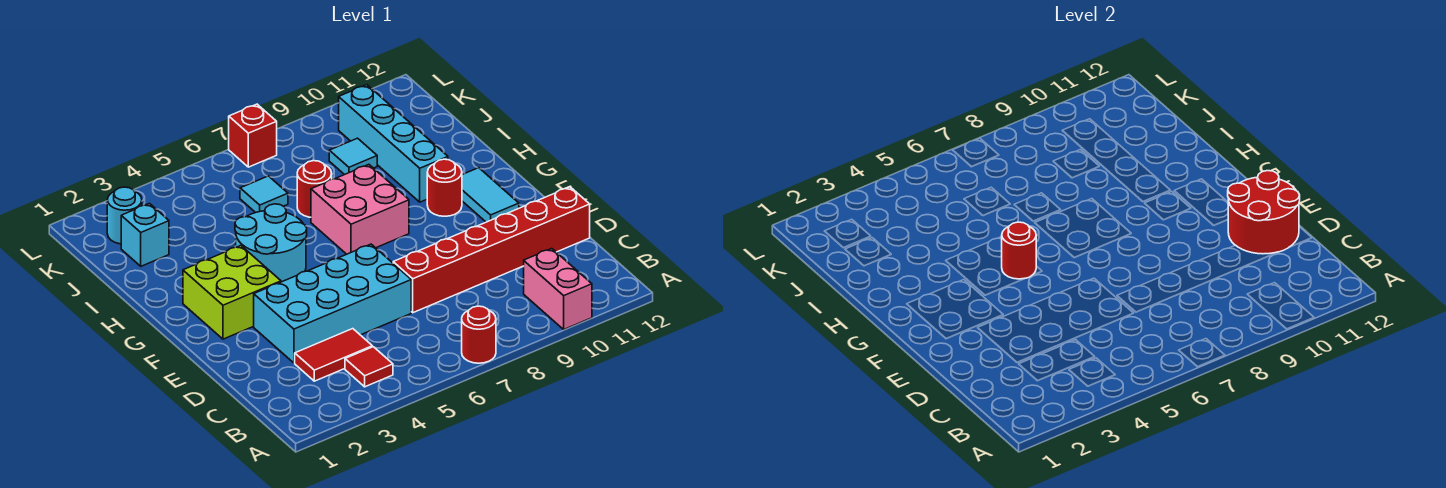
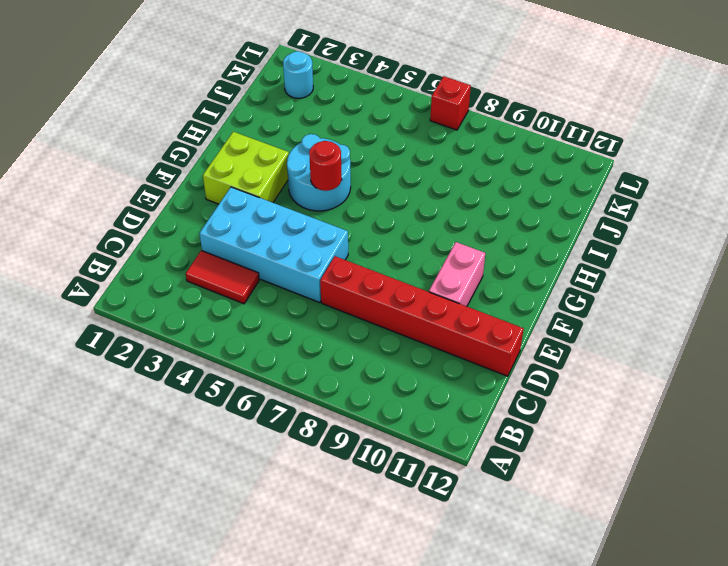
pink brick E10:F10 level 1 -> pink brick A10:B10 level 1
none -> red round brick A7 level 1
none -> red tile B4 level 1
none -> cyan tile F11:G11 level 1

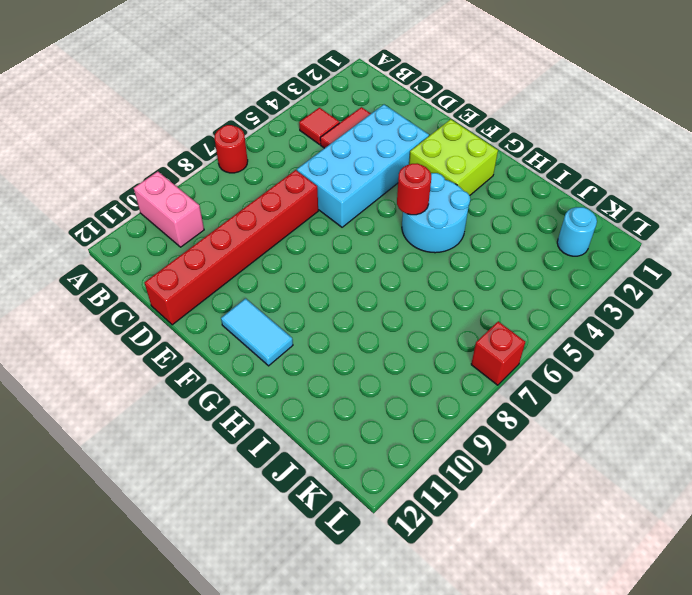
none -> pink brick G7:H8 level 1
none -> red round brick G10 level 1
none -> cyan brick H10:K10 level 1

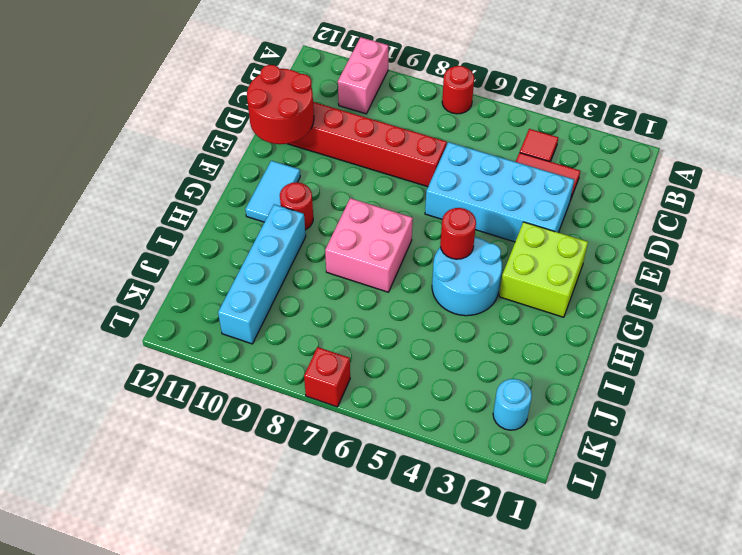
none -> red round brick I7 level 1
none -> cyan brick J2 level 1
none -> cyan tile J6 level 1

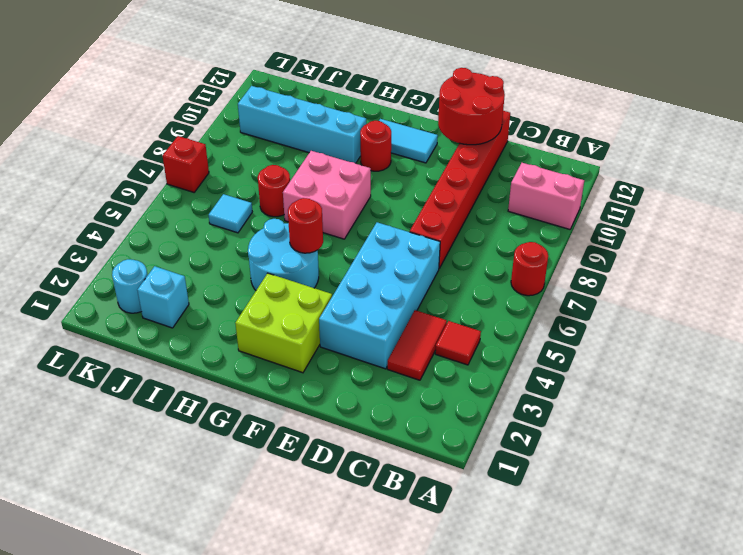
none -> cyan tile J9 level 1

